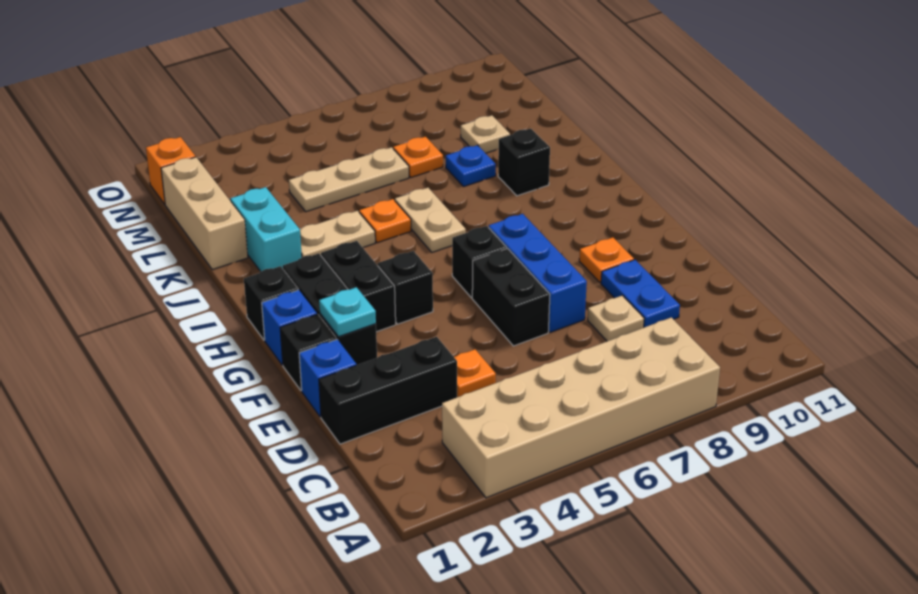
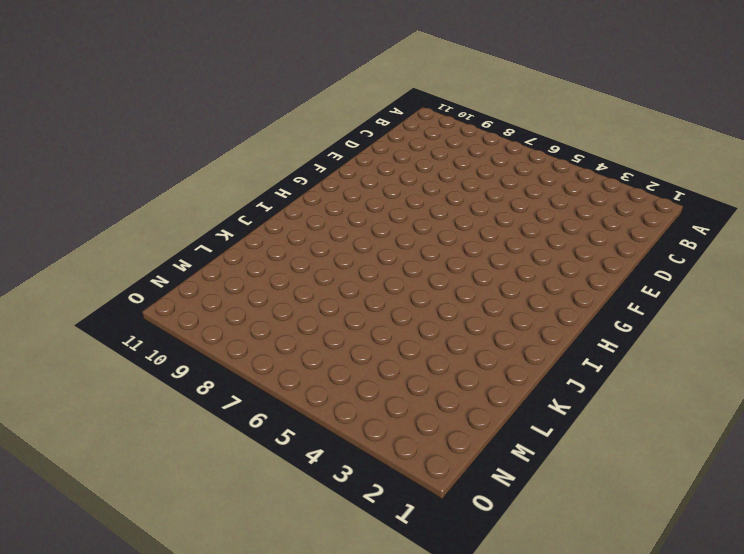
none -> tan brick A3:B8 level 1
none -> black brick D1:D3 level 1
none -> orange plate D4 level 1

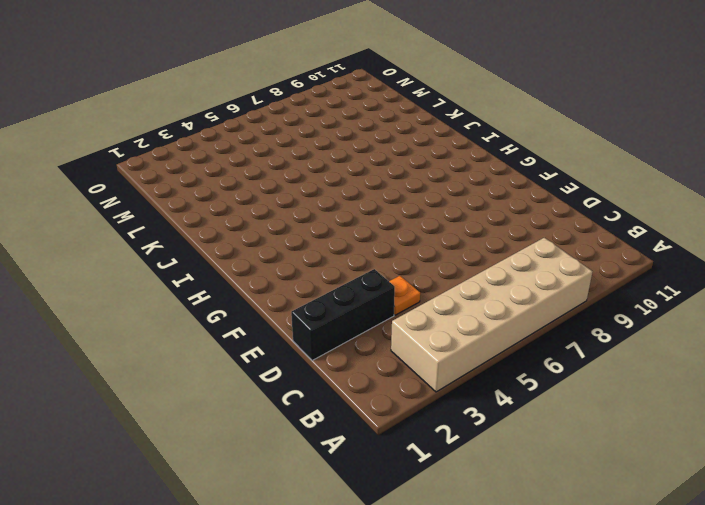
none -> tan plate D8 level 1
none -> blue plate D9:E9 level 1
none -> blue brick E1 level 1

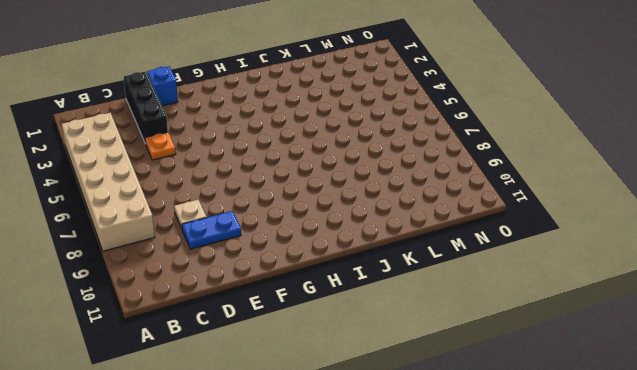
none -> black brick E6:F6 level 1
none -> blue brick E7:G7 level 1
none -> black brick F1 level 1

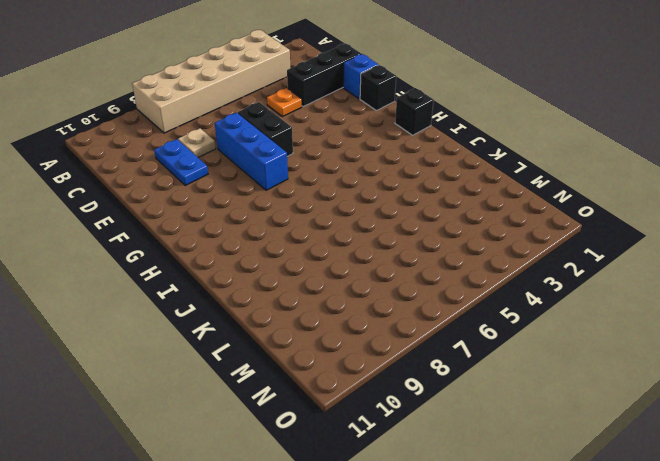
none -> black brick F2:H2 level 1
none -> orange plate F9 level 1
none -> blue brick G1 level 1

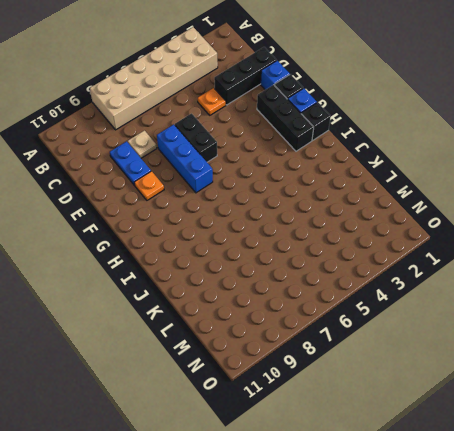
none -> black brick G3:H3 level 1
none -> black brick G4 level 1
none -> black brick G6 level 1

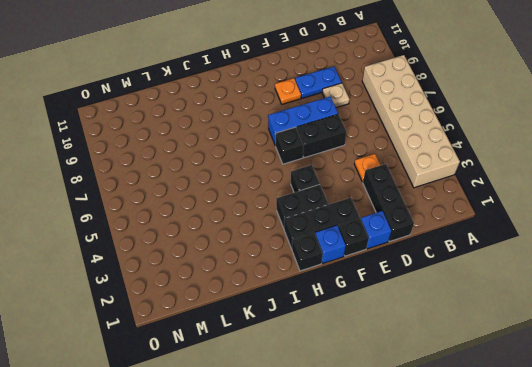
none -> tan plate I6:J6 level 1
none -> cyan brick J2:K2 level 1
none -> tan plate J3:J4 level 1

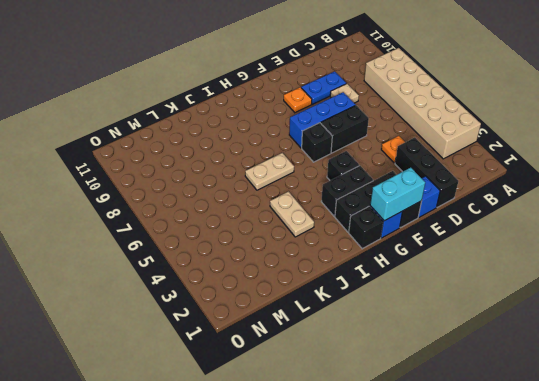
cyan brick F1:G1 level 2 -> cyan brick J2:K2 level 1
none -> orange plate J5 level 1
none -> black brick J9 level 1
none -> tan brick K1:M1 level 1

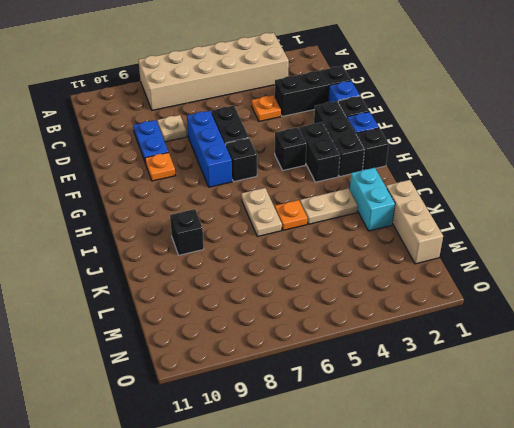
none -> blue plate K8 level 1
none -> tan plate L4:L6 level 1
none -> orange plate L7 level 1

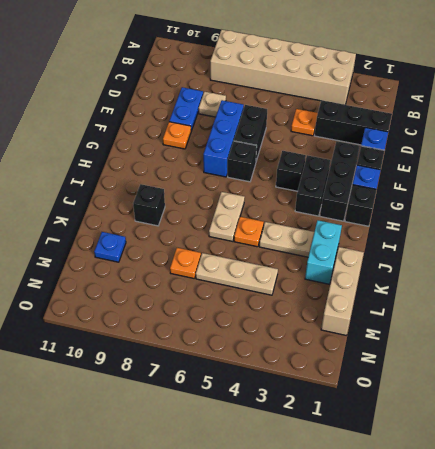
blue plate L10 level 1 -> blue plate K8 level 1
none -> tan plate L9 level 1
none -> orange brick N1 level 1
none -> cyan plate F2 level 2

